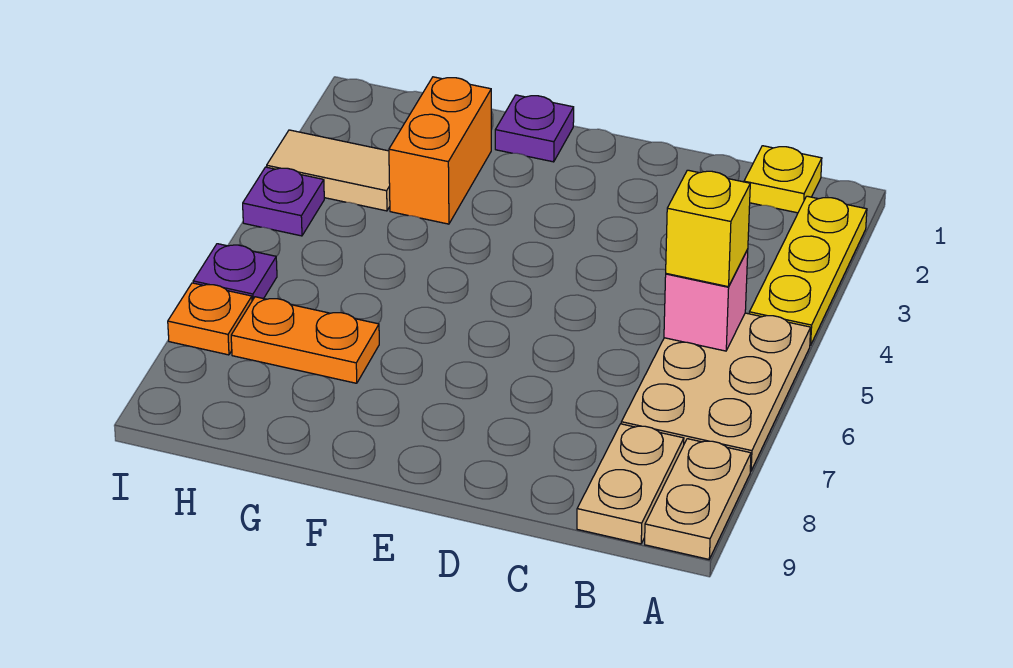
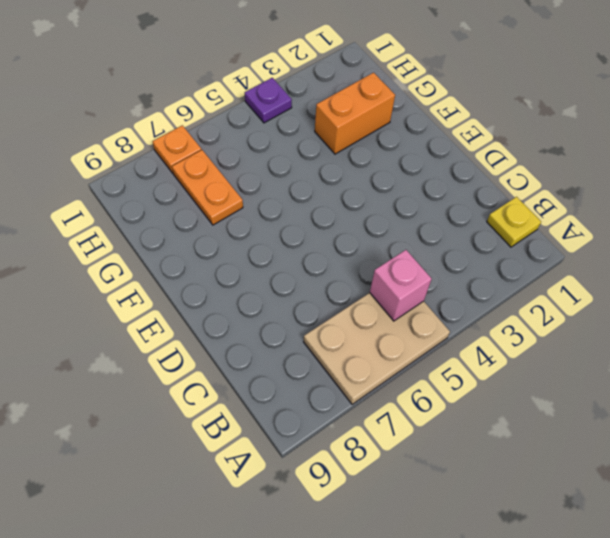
none -> yellow plate A2:A4 level 1
none -> tan plate A8:A9 level 1
none -> tan plate B8:B9 level 1

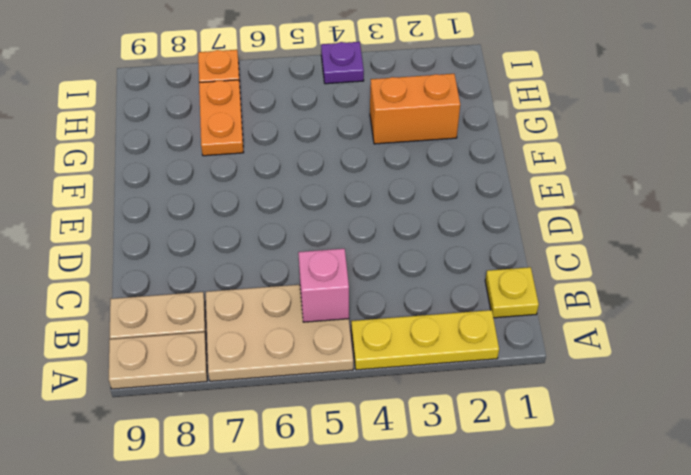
none -> purple plate F1 level 1
none -> tan tile H3:I3 level 1
none -> purple plate I6 level 1

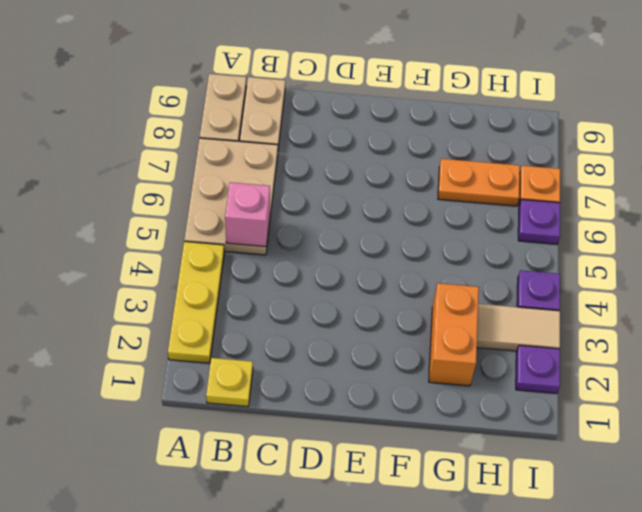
purple plate I2 level 1 -> purple plate F1 level 1
none -> yellow brick B5 level 3

